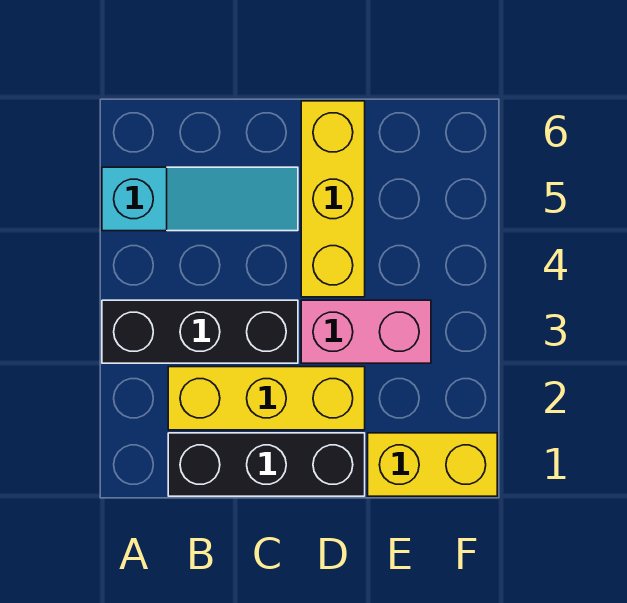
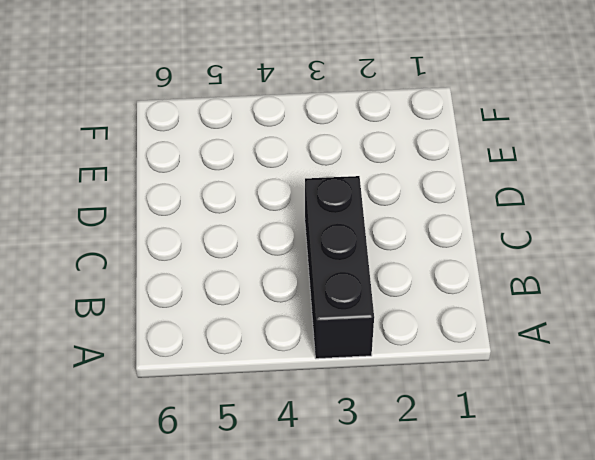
none -> cyan slope A5:C5 level 1 top A
none -> black brick B1:D1 level 1

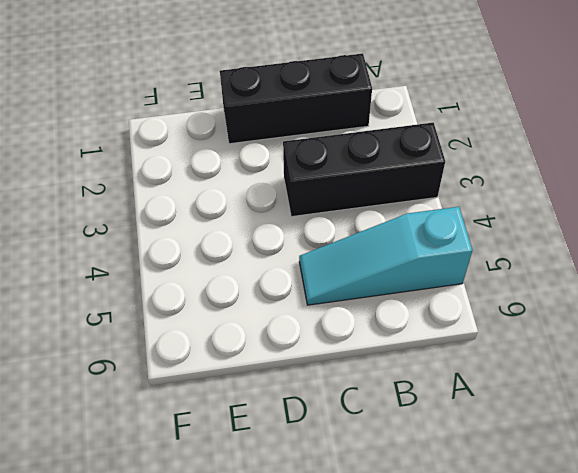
none -> yellow brick B2:D2 level 1
none -> pink brick D3:E3 level 1

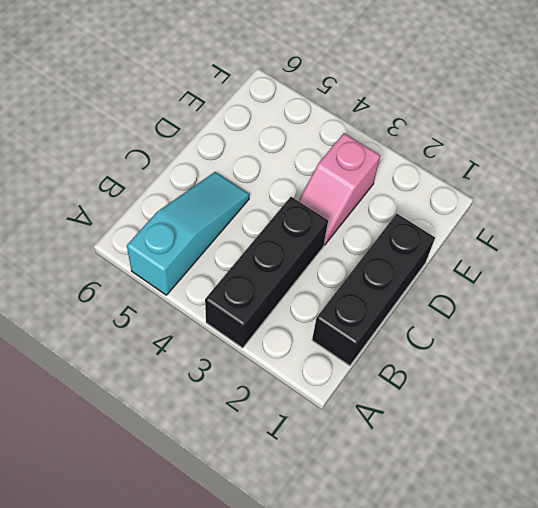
pink slope D3:E3 level 1 top E -> pink brick D3:E3 level 1
none -> yellow brick B2:D2 level 1
none -> yellow brick D4:D6 level 1

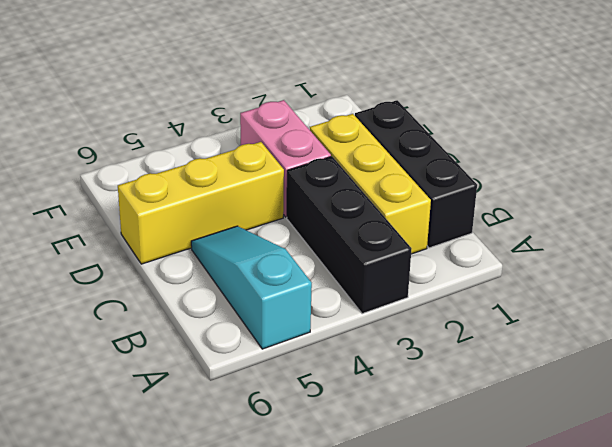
none -> yellow brick E1:F1 level 1

